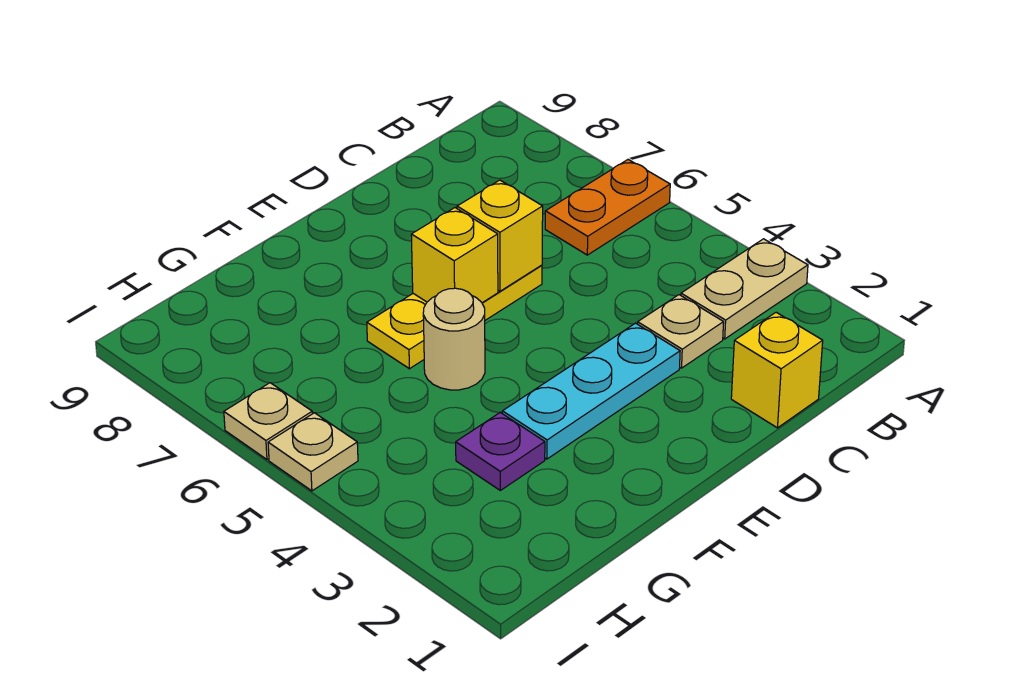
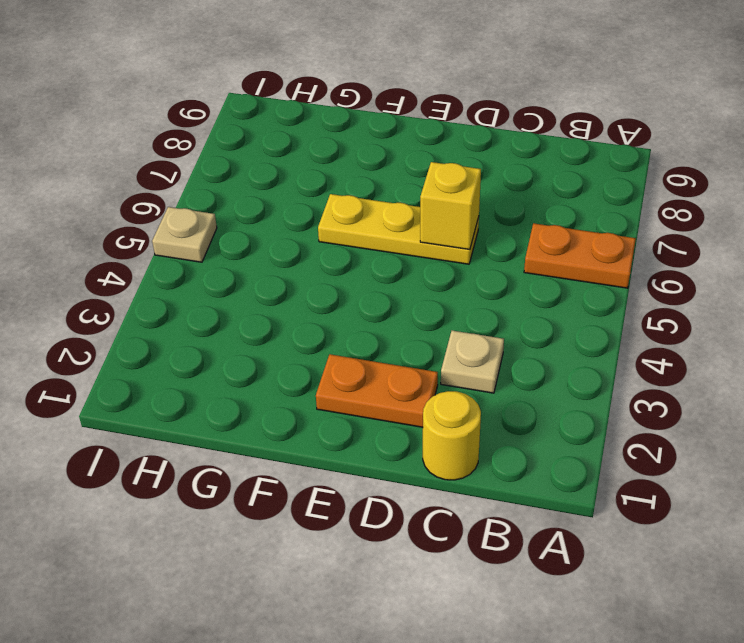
yellow round brick C1 level 1 -> yellow brick C1 level 1
orange plate D2:E2 level 1 -> none
none -> tan plate A3:B3 level 1
none -> cyan plate D3:F3 level 1
none -> tan round brick F5 level 1

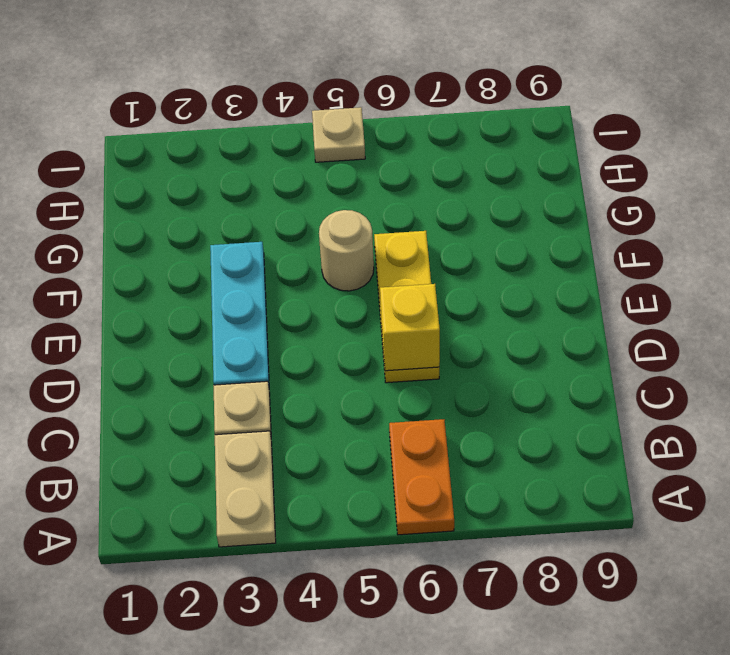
none -> yellow brick C1 level 1
none -> purple plate G3 level 1
none -> tan plate I6 level 1

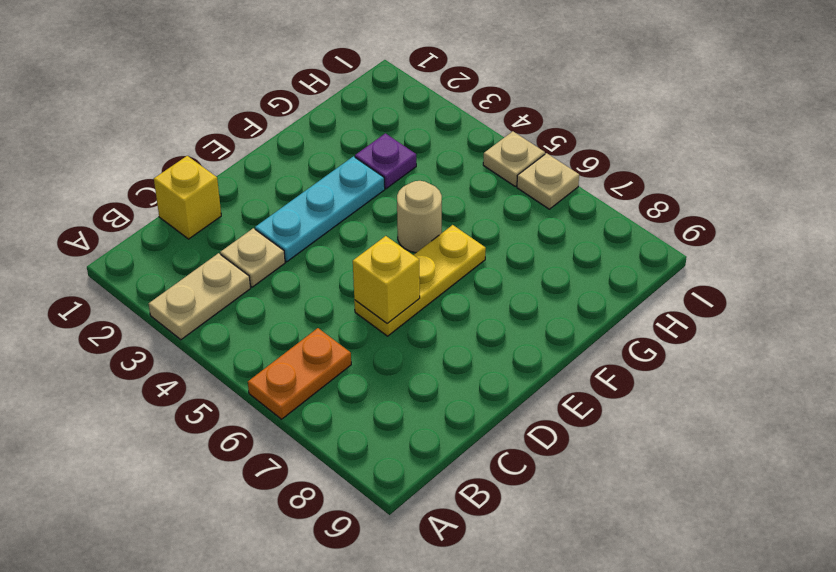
none -> yellow brick E6 level 2

